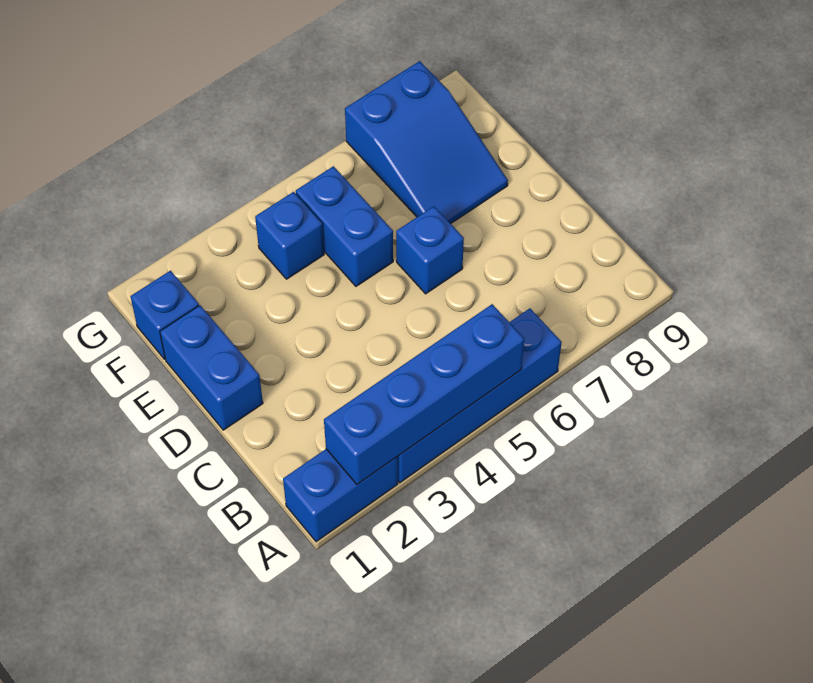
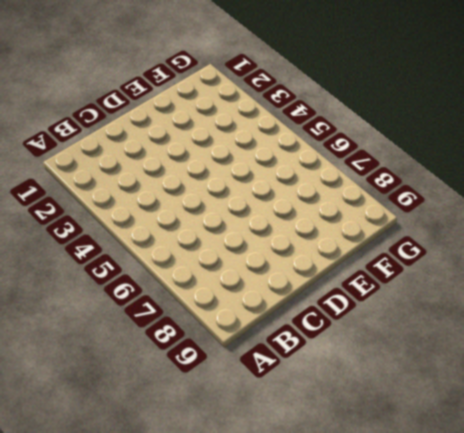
none -> blue brick A1:A2 level 1
none -> blue brick A3:A6 level 1

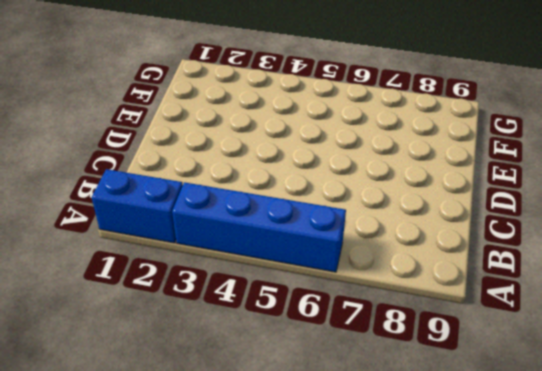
none -> blue brick D1:E1 level 1
none -> blue brick D6 level 1

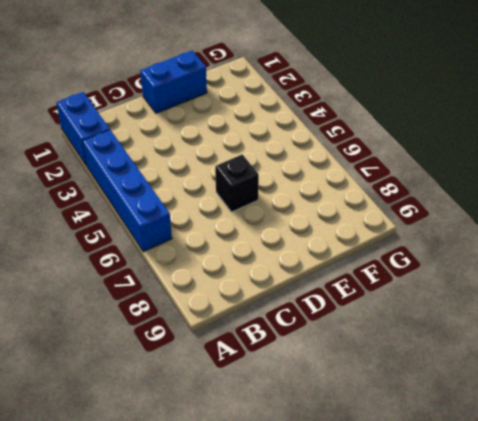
black brick D6 level 1 -> blue brick D6 level 1
none -> blue brick E5:F5 level 1
none -> blue slope E7:G8 level 1 top G

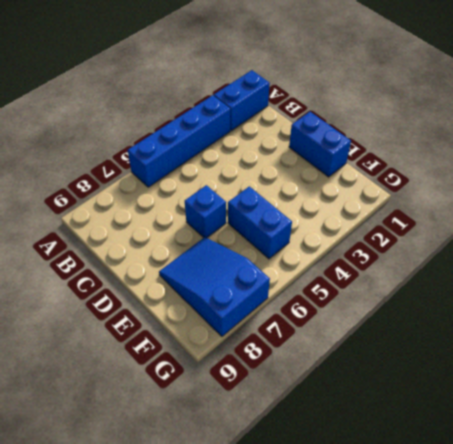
none -> blue brick F1 level 1
none -> blue brick F4 level 1

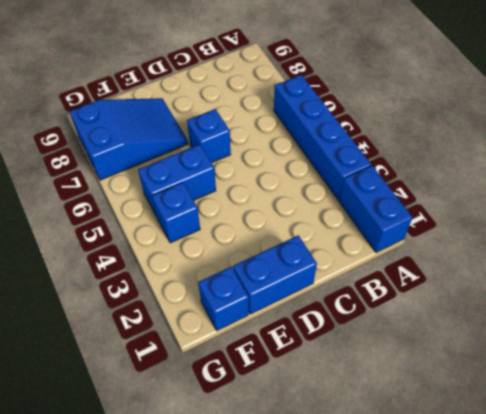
none -> blue brick A2:A5 level 2

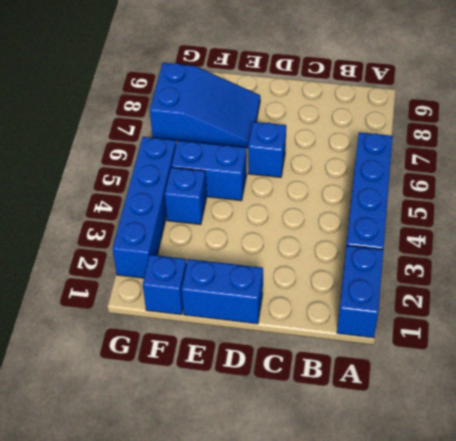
blue brick G2:G5 level 1 -> blue brick A2:A5 level 2

